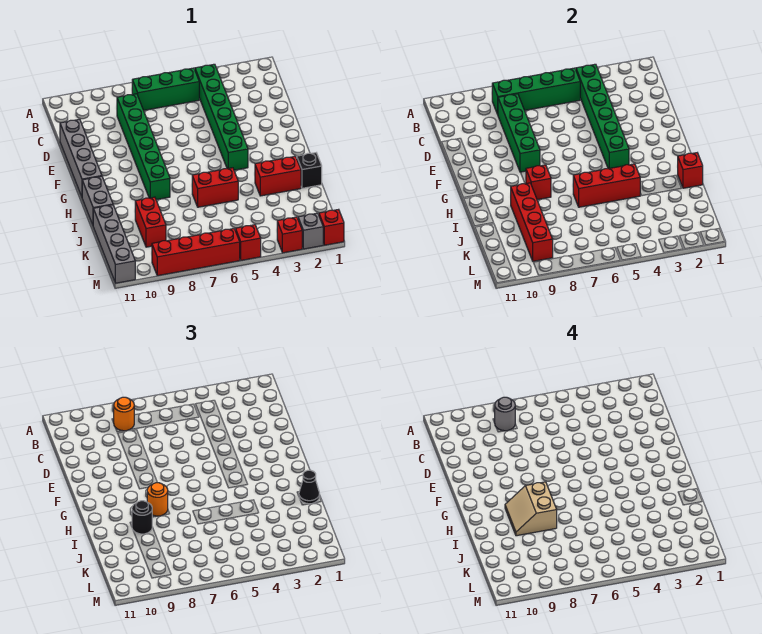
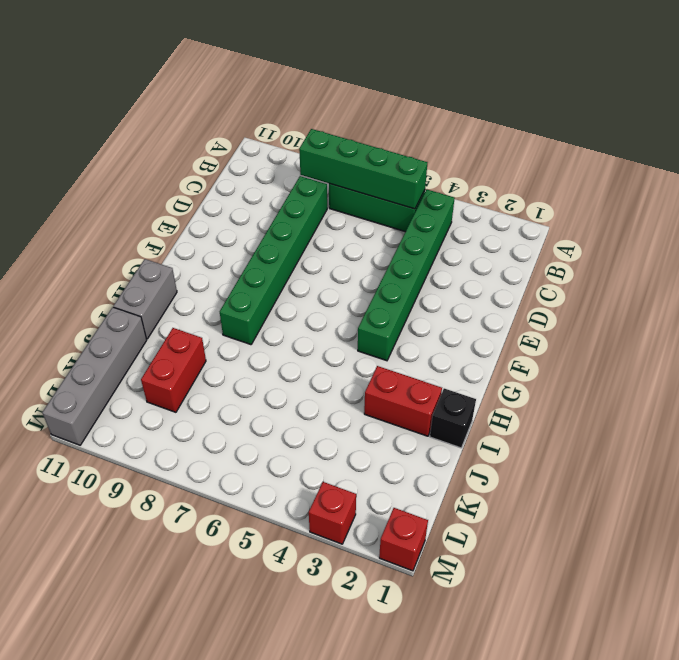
none -> grey brick D11:G11 level 1
none -> red brick I5:I6 level 1
none -> grey brick M2 level 1

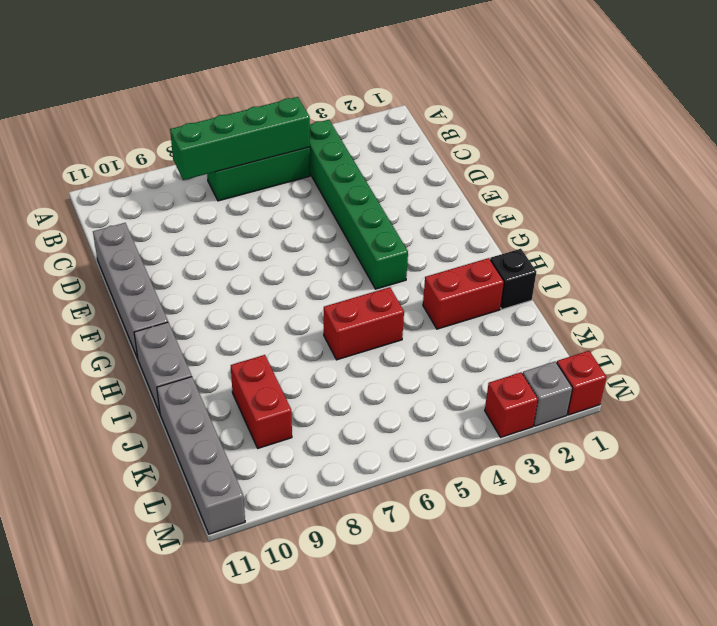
none -> green brick C8:H8 level 1
none -> red brick M5 level 1
none -> red brick M6:M9 level 1

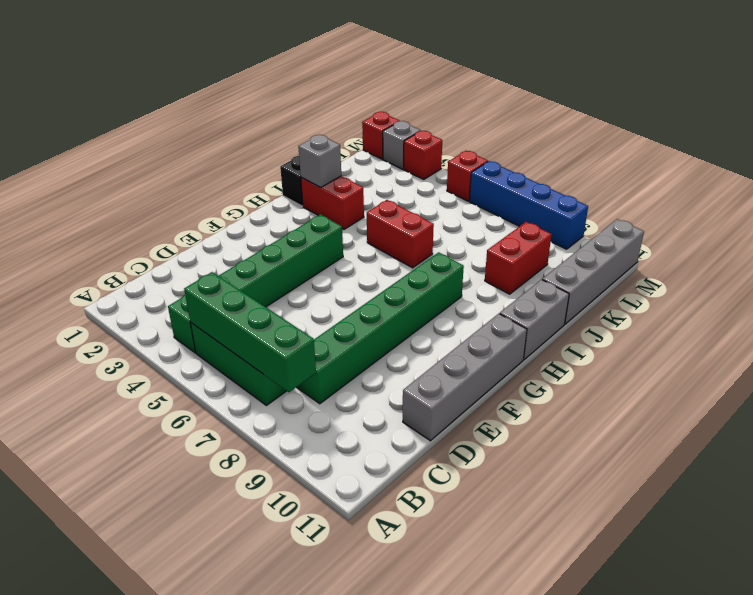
grey brick I2 level 2 -> none
blue brick M6:M9 level 1 -> red brick M6:M9 level 1
none -> green brick B4:G4 level 2
none -> green brick C8:F8 level 2
none -> red brick H8 level 2

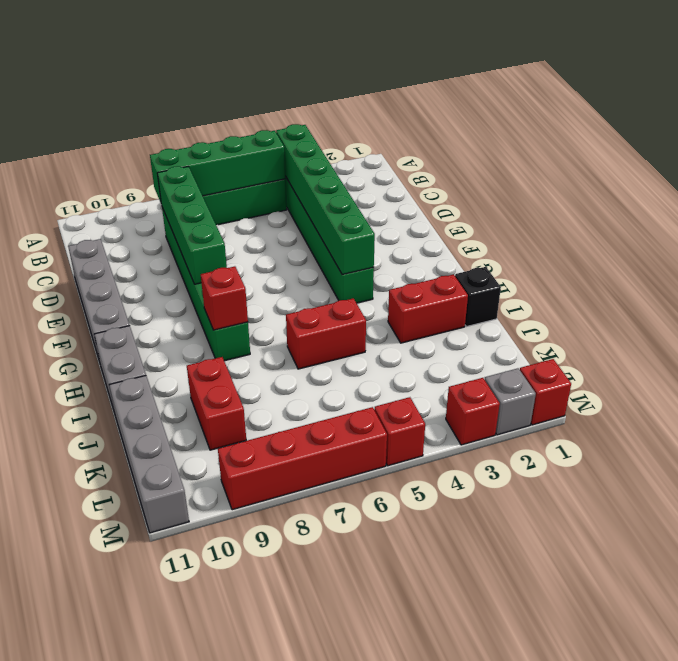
none -> red brick I1 level 2
none -> red brick I4:I6 level 2
none -> red brick I9:L9 level 2

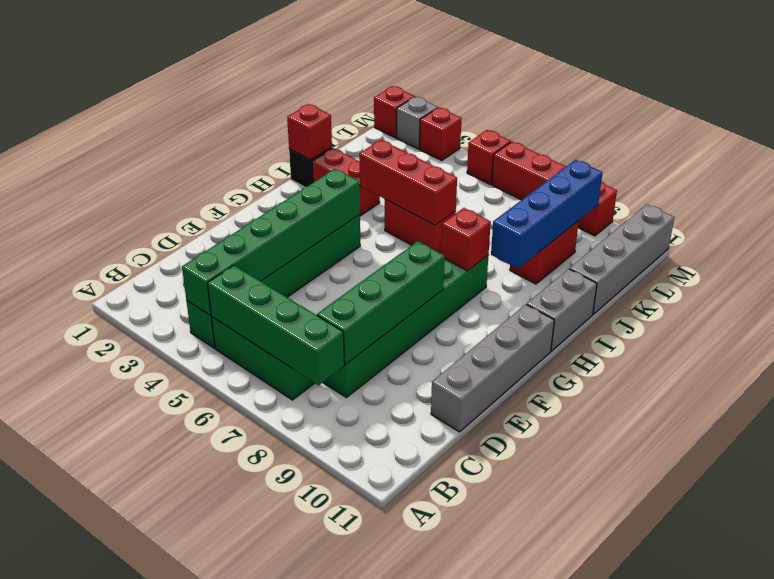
blue brick I9:L9 level 2 -> red brick I9:L9 level 2
none -> orange round brick B8 level 3
none -> orange round brick H8 level 3
none -> black cone I1 level 3

